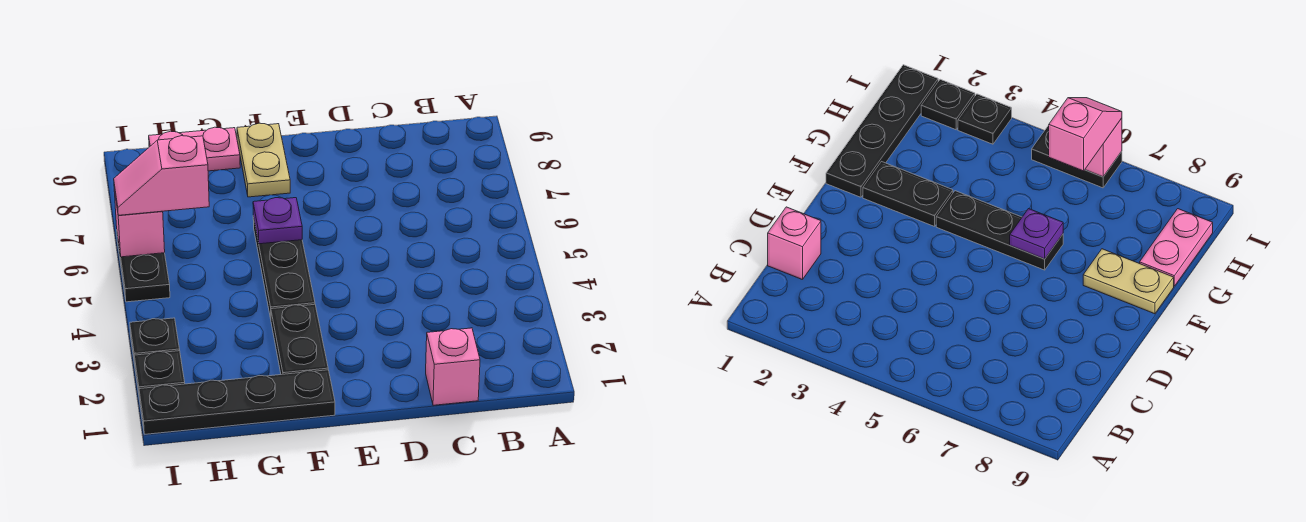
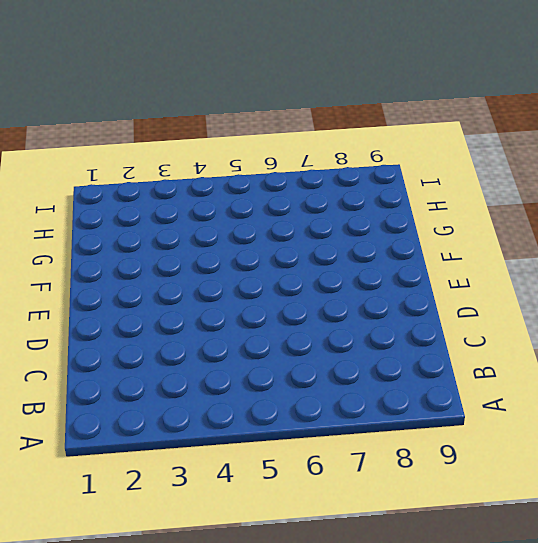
none -> pink brick C1 level 1
none -> black plate F1:I1 level 1
none -> black plate F2:F3 level 1

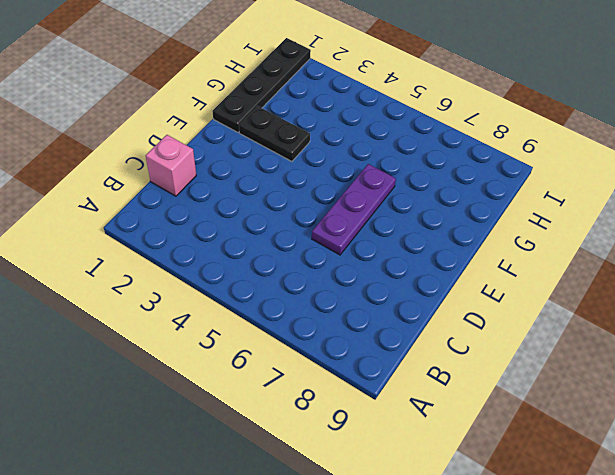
purple plate D6:F6 level 1 -> black plate F4:F6 level 1
none -> tan plate F8:F9 level 1
none -> pink plate G9:H9 level 1
none -> black plate I2 level 1

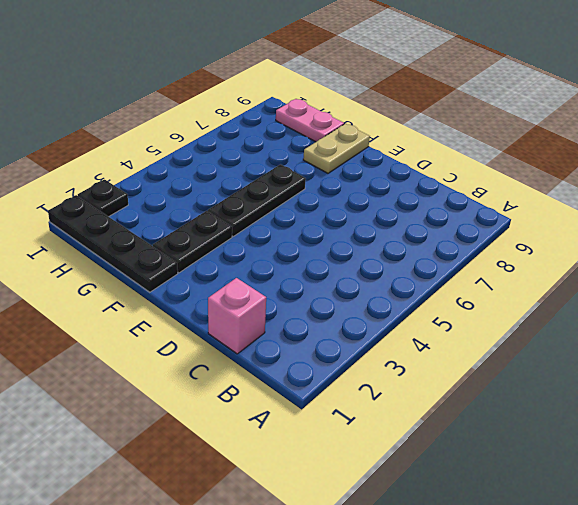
none -> black plate I3 level 1
none -> black plate I5:I6 level 1
none -> purple plate F6 level 2

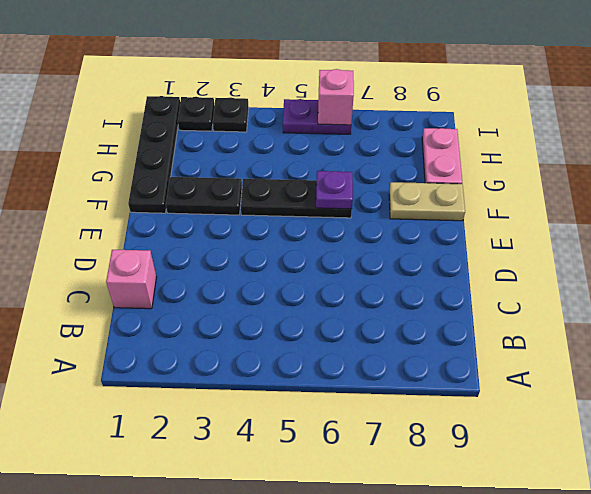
purple plate I5:I6 level 1 -> black plate I5:I6 level 1
none -> pink slope H6:I6 level 3 top H

